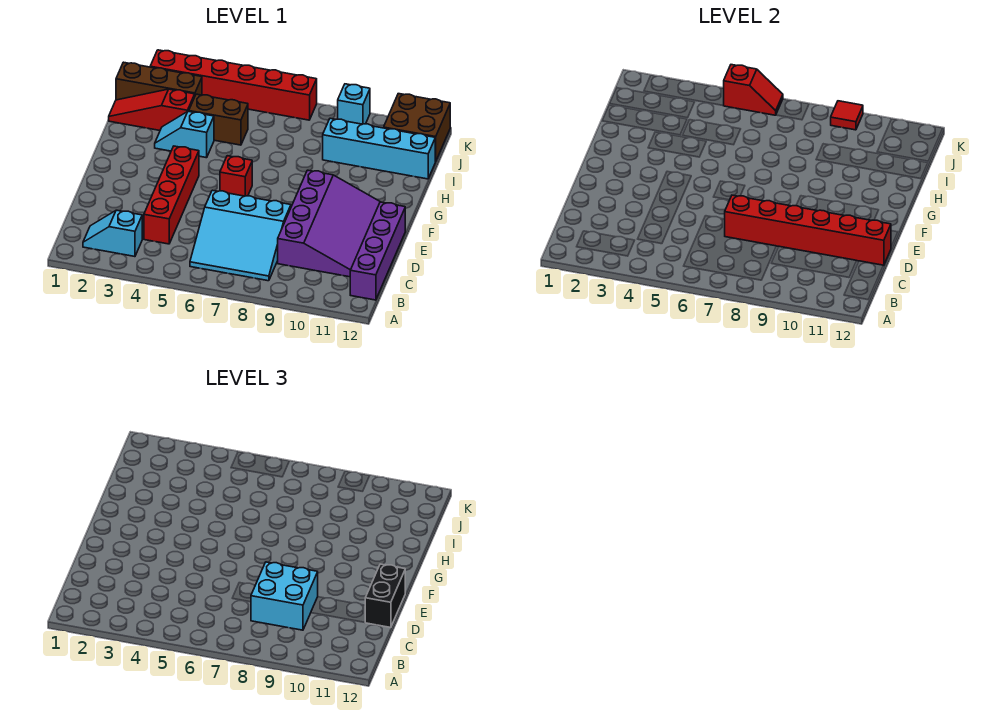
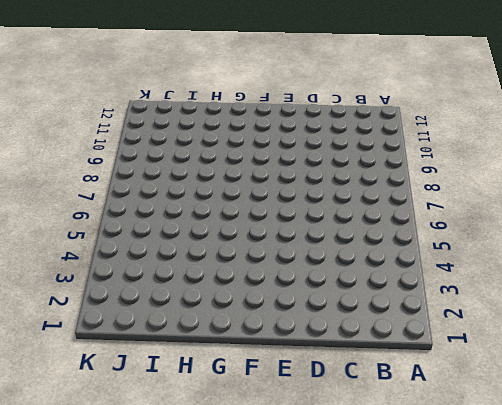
none -> cyan slope B2:B3 level 1 top 3
none -> cyan slope B6:D8 level 1 top D
none -> purple brick B12:E12 level 1

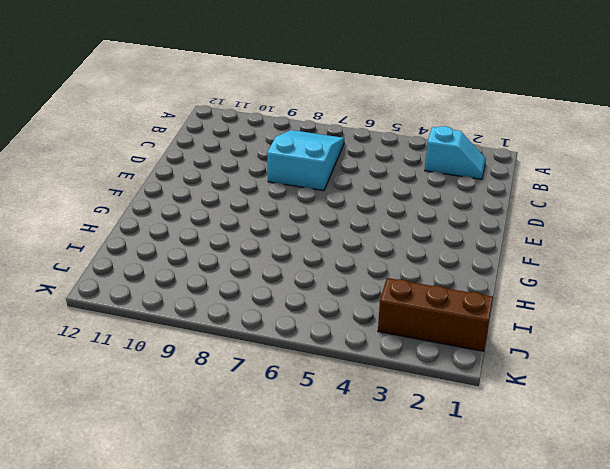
cyan slope B7:D8 level 1 top D -> cyan slope B6:D8 level 1 top D
none -> purple brick B12:E12 level 1
none -> red brick C4:F4 level 1
none -> purple slope C9:F11 level 1 top 9

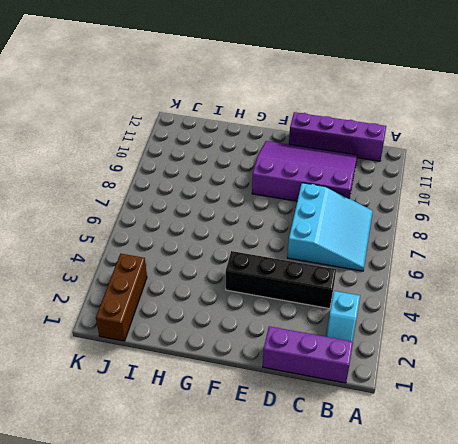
purple brick B1:D1 level 1 -> none
black brick C4:F4 level 1 -> red brick C4:F4 level 1
none -> red brick F6 level 1
none -> cyan slope H3:H4 level 1 top 4
none -> red slope I1:I3 level 1 top 3

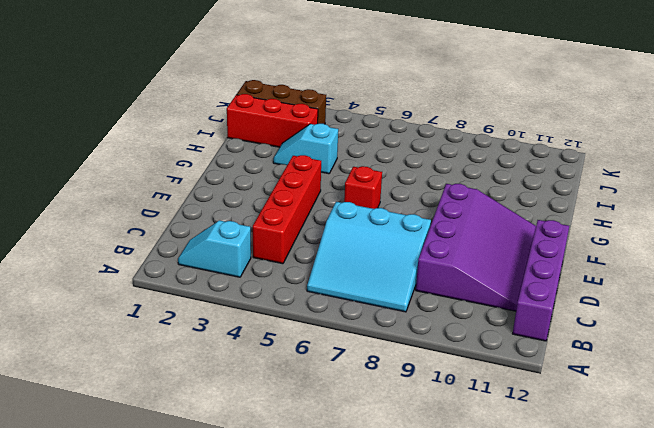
red brick I1:I3 level 1 -> red slope I1:I3 level 1 top 3
none -> brown brick I4:I5 level 1
none -> cyan brick I9:I12 level 1
none -> brown brick J11:K12 level 1

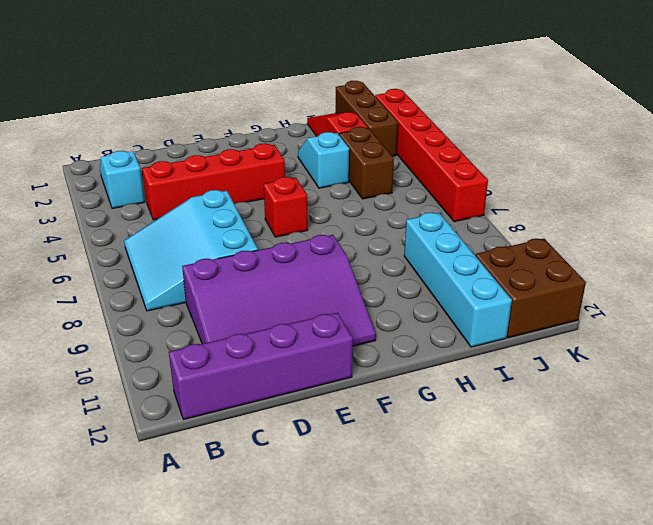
none -> cyan brick K9 level 1
none -> red brick D7:D12 level 2
none -> red slope K5:K6 level 2 top 5

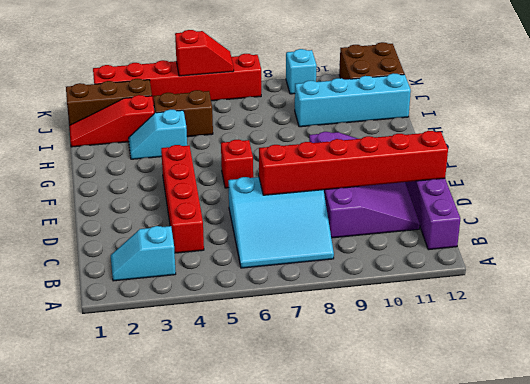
none -> red tile K9 level 2
none -> cyan brick C8:D9 level 3
none -> black brick D12:E12 level 3

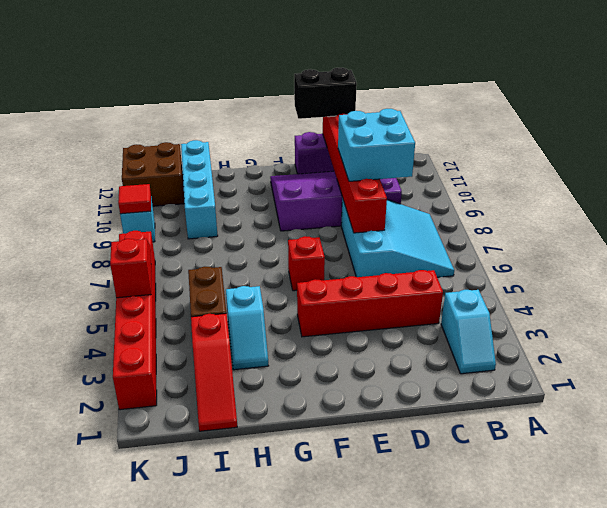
none -> brown brick J1:J3 level 1

